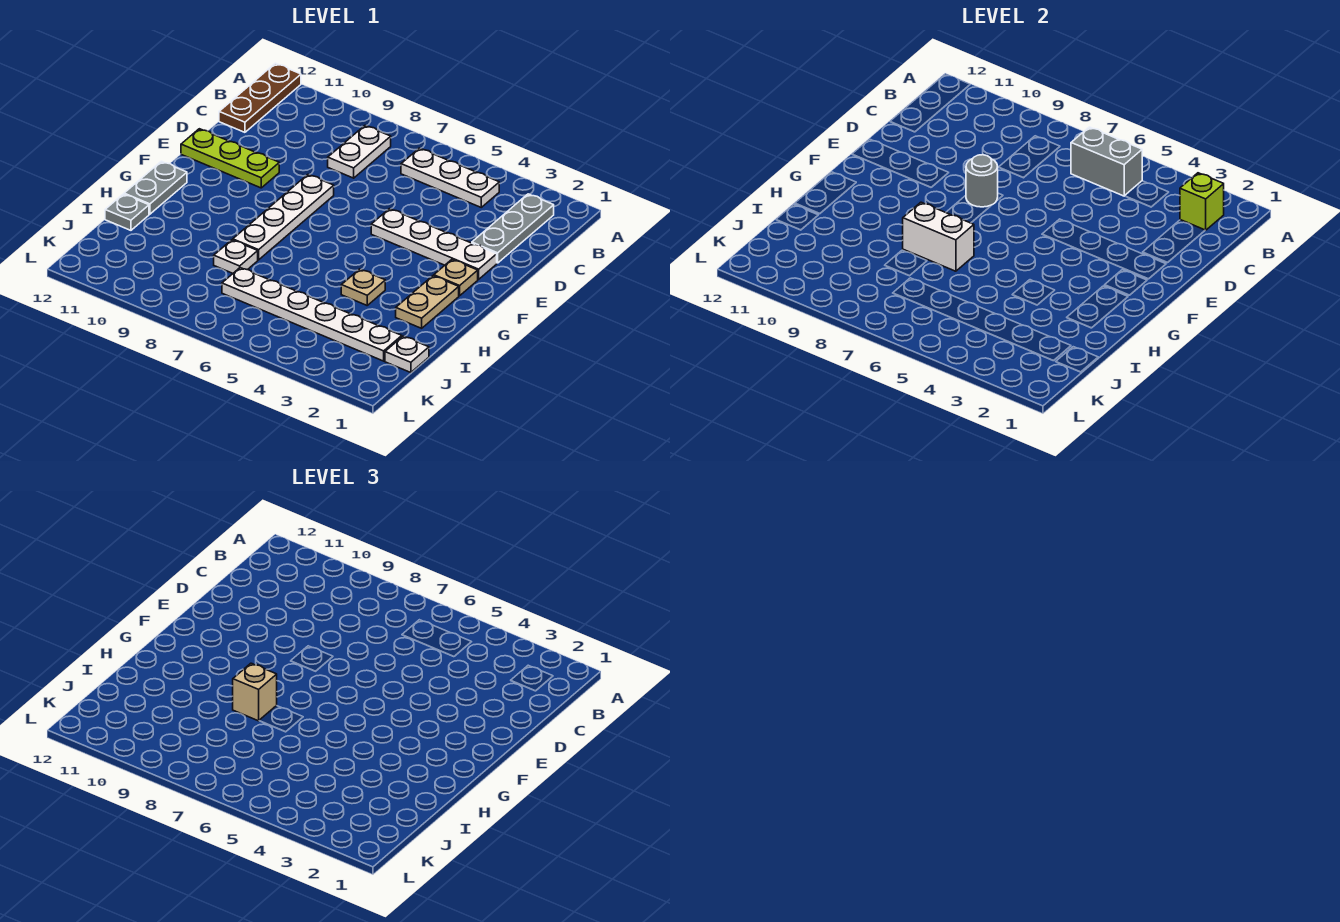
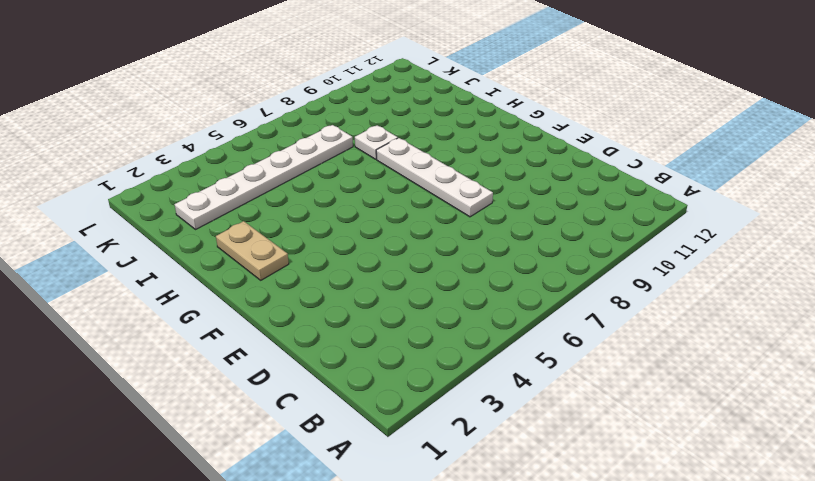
none -> brown plate A12:C12 level 1
none -> grey plate B2:D2 level 1
none -> white plate B4:B6 level 1

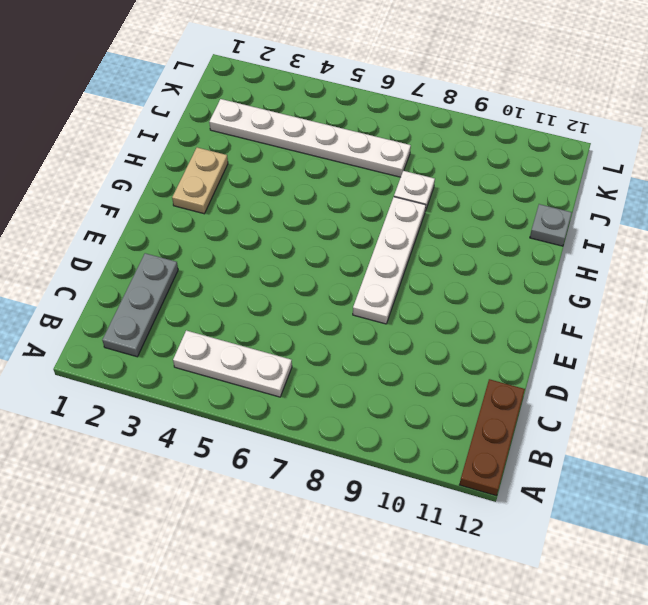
none -> white plate B8:C8 level 1
none -> white plate E2:E5 level 1
none -> lime plate E10:E12 level 1

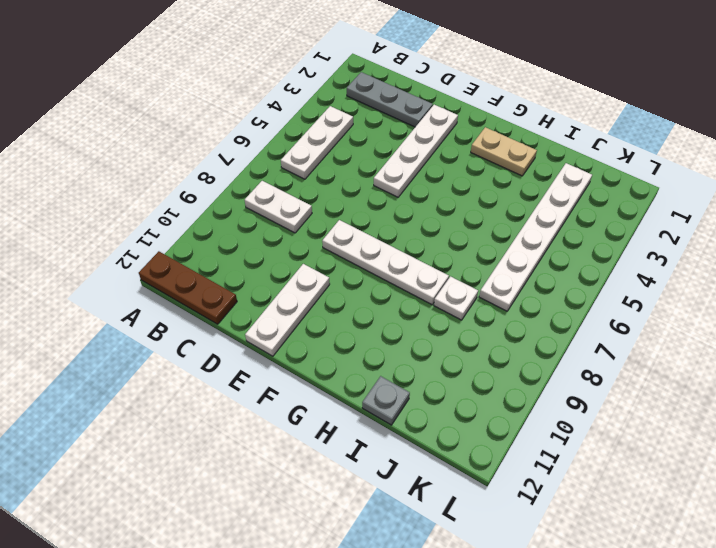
white plate E10:E12 level 1 -> lime plate E10:E12 level 1
none -> tan plate F2 level 1
none -> grey plate G12:H12 level 1
none -> tan plate H4 level 1

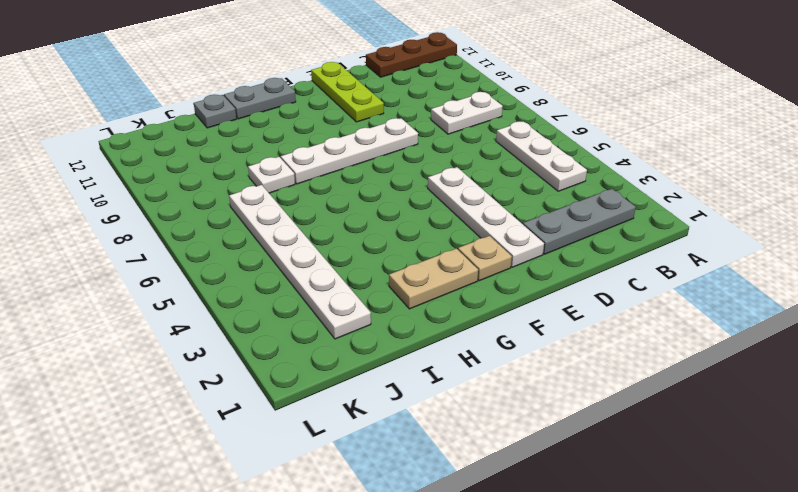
none -> tan plate H4 level 1
none -> white plate J1 level 1
none -> lime brick B2 level 2

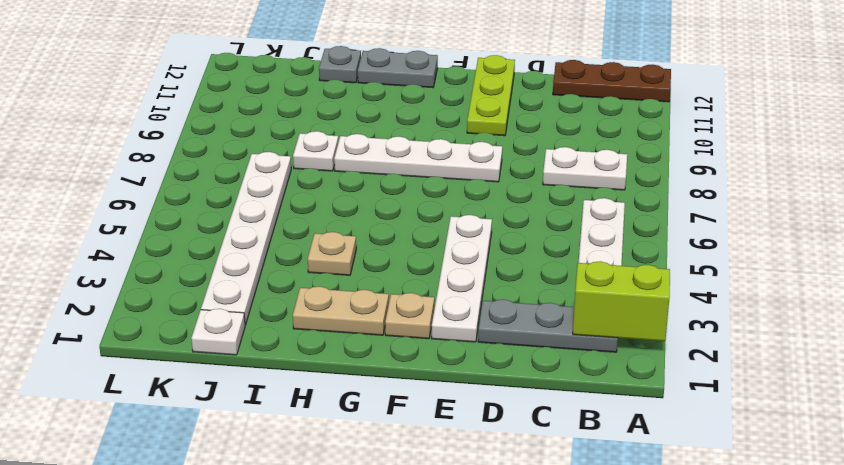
lime brick A2:B2 level 2 -> lime brick B2 level 2
none -> grey brick B5:B6 level 2
none -> grey round brick E8 level 2
none -> white brick H7:H8 level 2

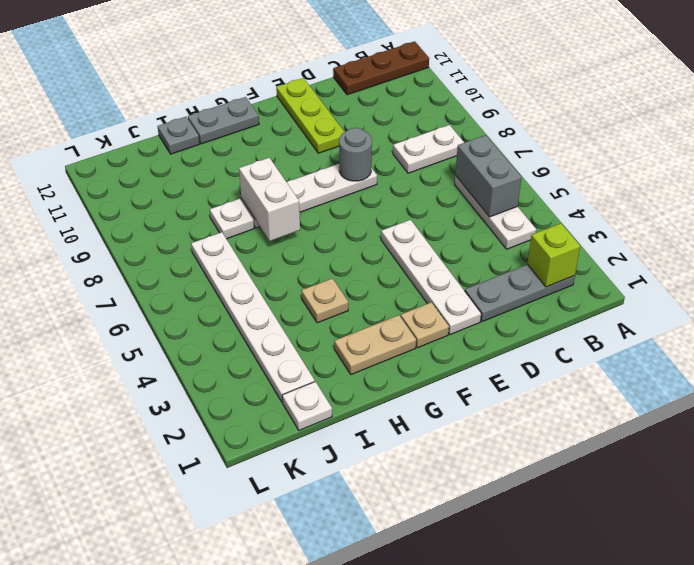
none -> tan brick H8 level 3

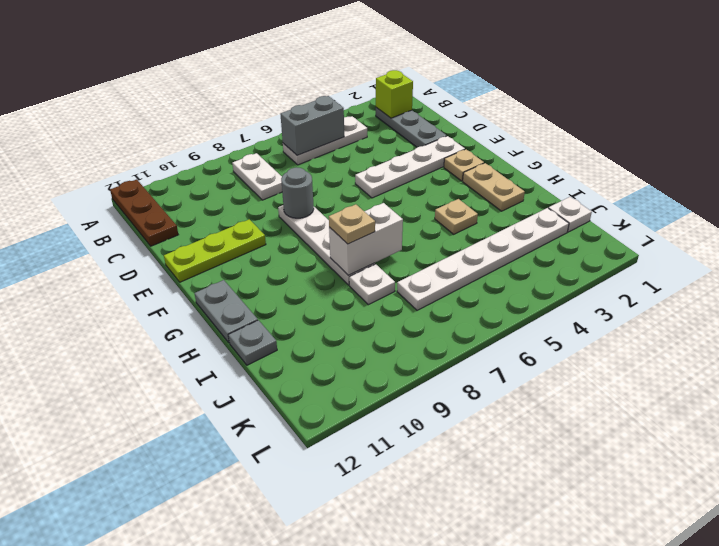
tan plate H8 level 3 -> tan brick H8 level 3

